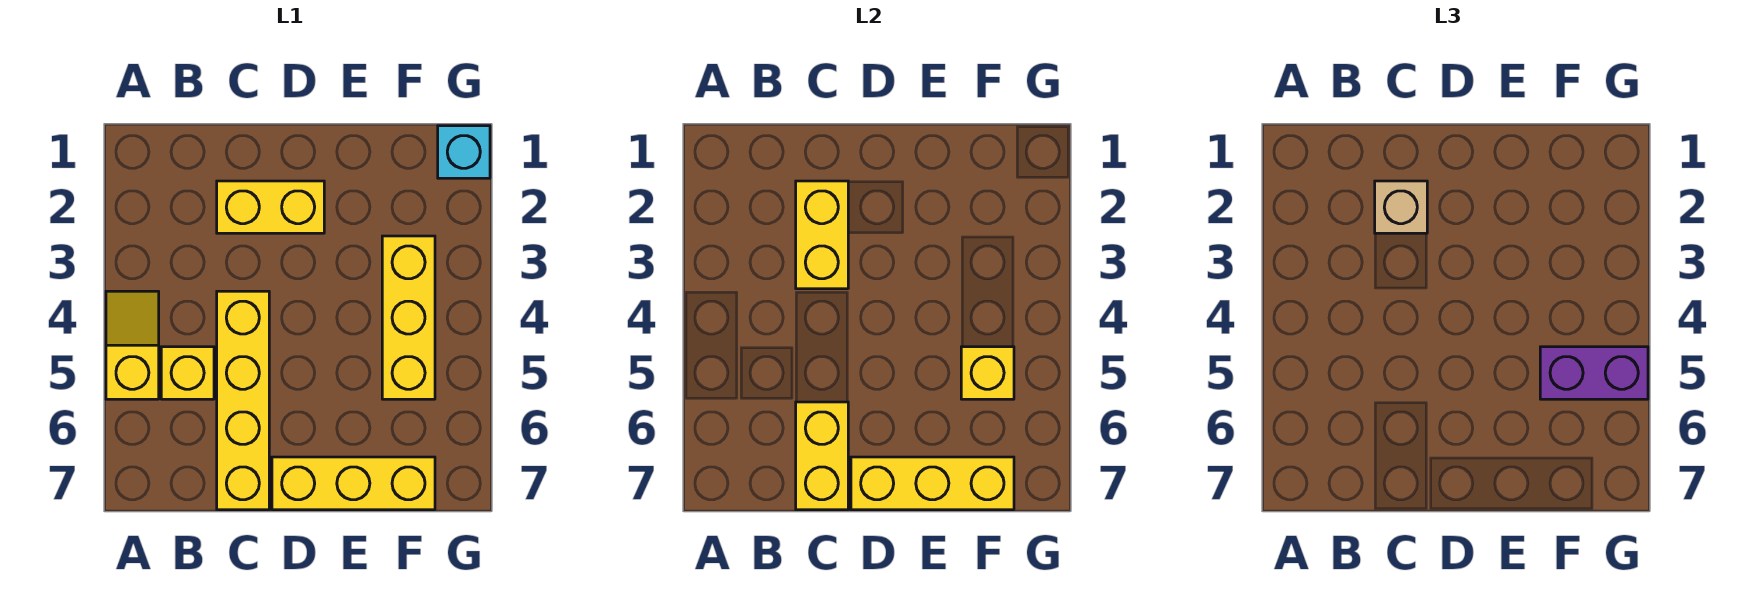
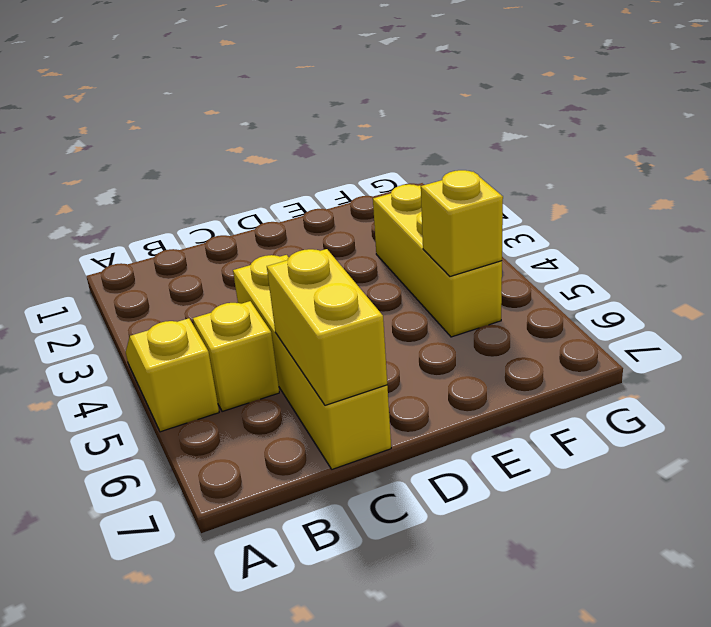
none -> yellow brick C2:D2 level 1
none -> yellow brick D7:F7 level 1
none -> cyan brick G1 level 1

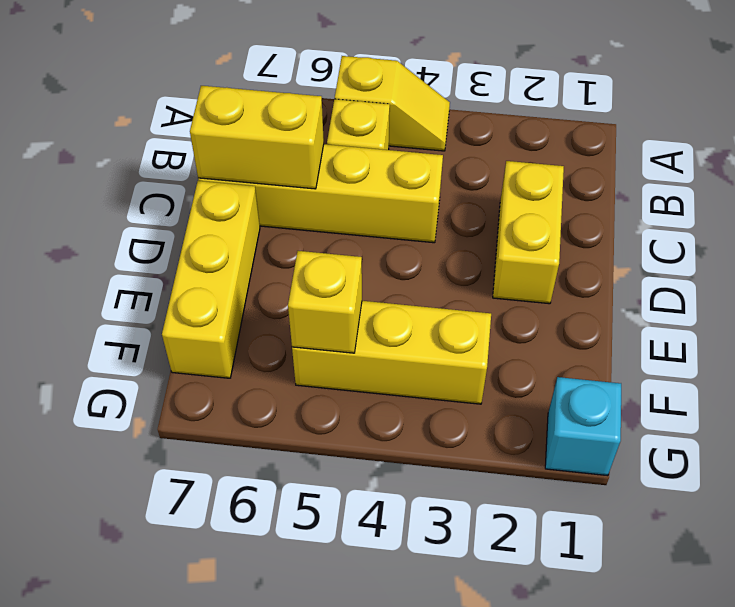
none -> yellow brick C2:C3 level 2
none -> yellow brick D7:F7 level 2
none -> tan brick C2 level 3

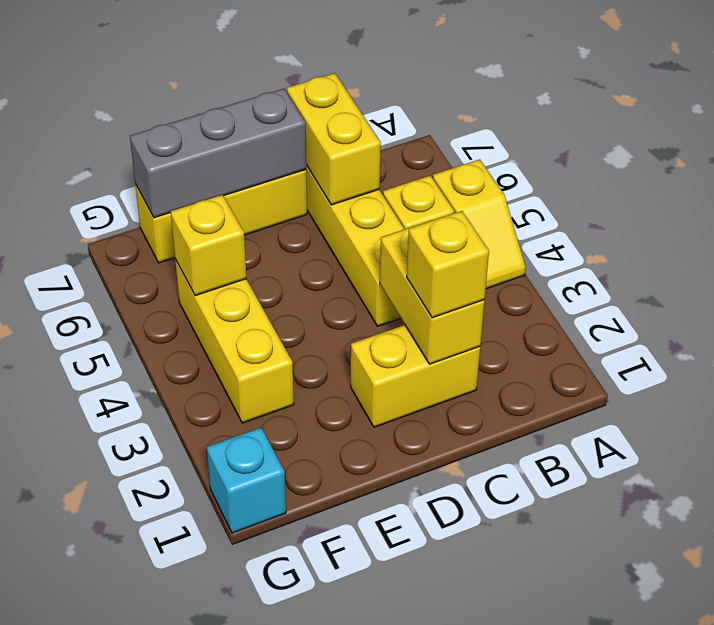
yellow brick C2 level 3 -> tan brick C2 level 3
grey brick D7:F7 level 2 -> yellow brick D7:F7 level 2
none -> purple brick F5:G5 level 3

